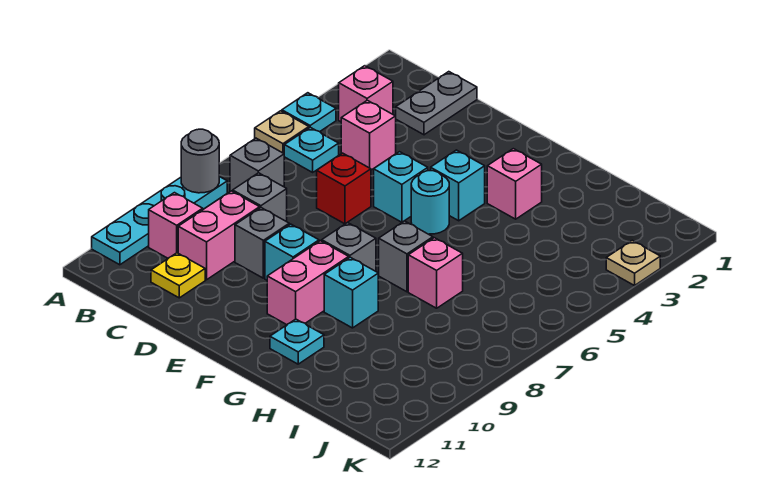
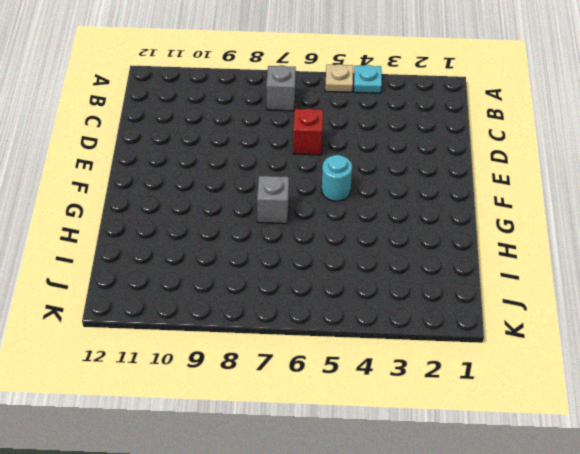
none -> cyan plate A8:A11 level 1
none -> pink brick B3 level 1
none -> cyan plate B5 level 1

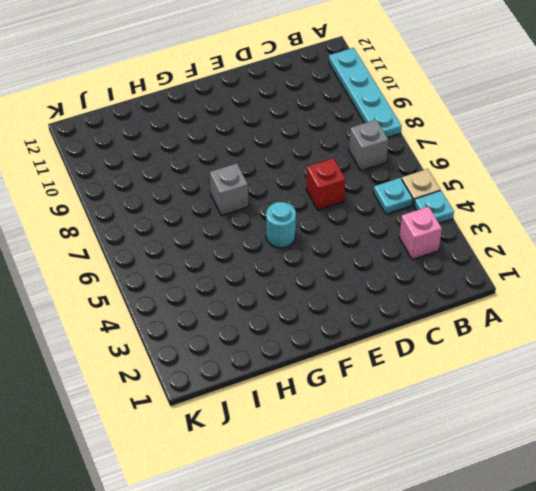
none -> pink brick B10 level 1
none -> grey plate C1:C2 level 1
none -> pink brick C4 level 1

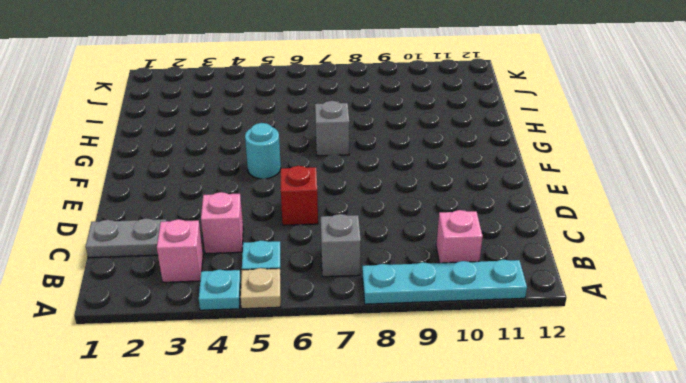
none -> grey brick C8 level 1
none -> pink brick C9:C10 level 1
none -> yellow plate C11 level 1

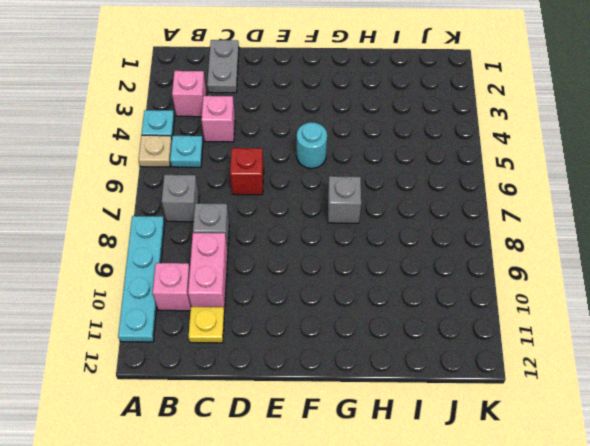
none -> grey brick D9 level 1
none -> cyan brick E5 level 1
none -> cyan brick E9 level 1

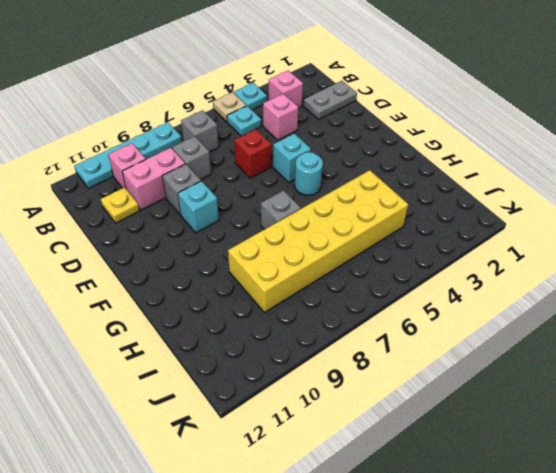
yellow brick H4:I9 level 1 -> pink brick H7 level 1
none -> cyan brick F4 level 1
none -> grey brick F8 level 1
none -> pink brick F9:F10 level 1

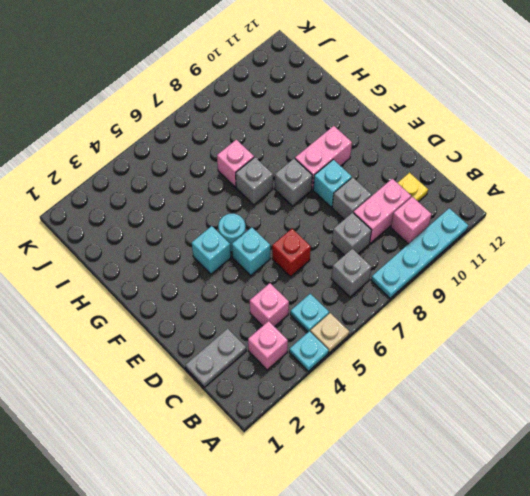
none -> pink brick G3 level 1
none -> cyan brick G9 level 1
none -> cyan plate G11 level 1

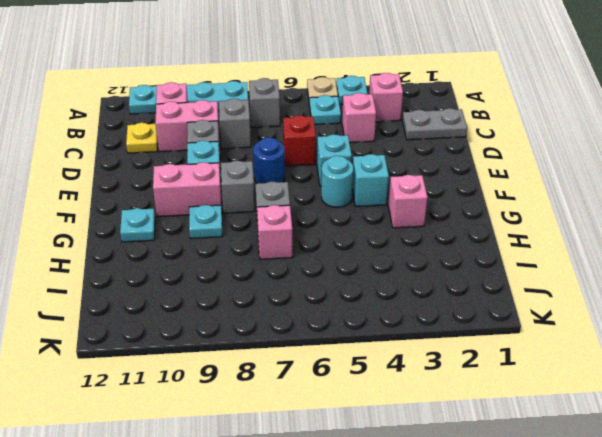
blue round brick E7 level 1 -> none
cyan plate G9 level 1 -> cyan brick G9 level 1
none -> tan plate K3 level 1
none -> grey round brick A8 level 2

